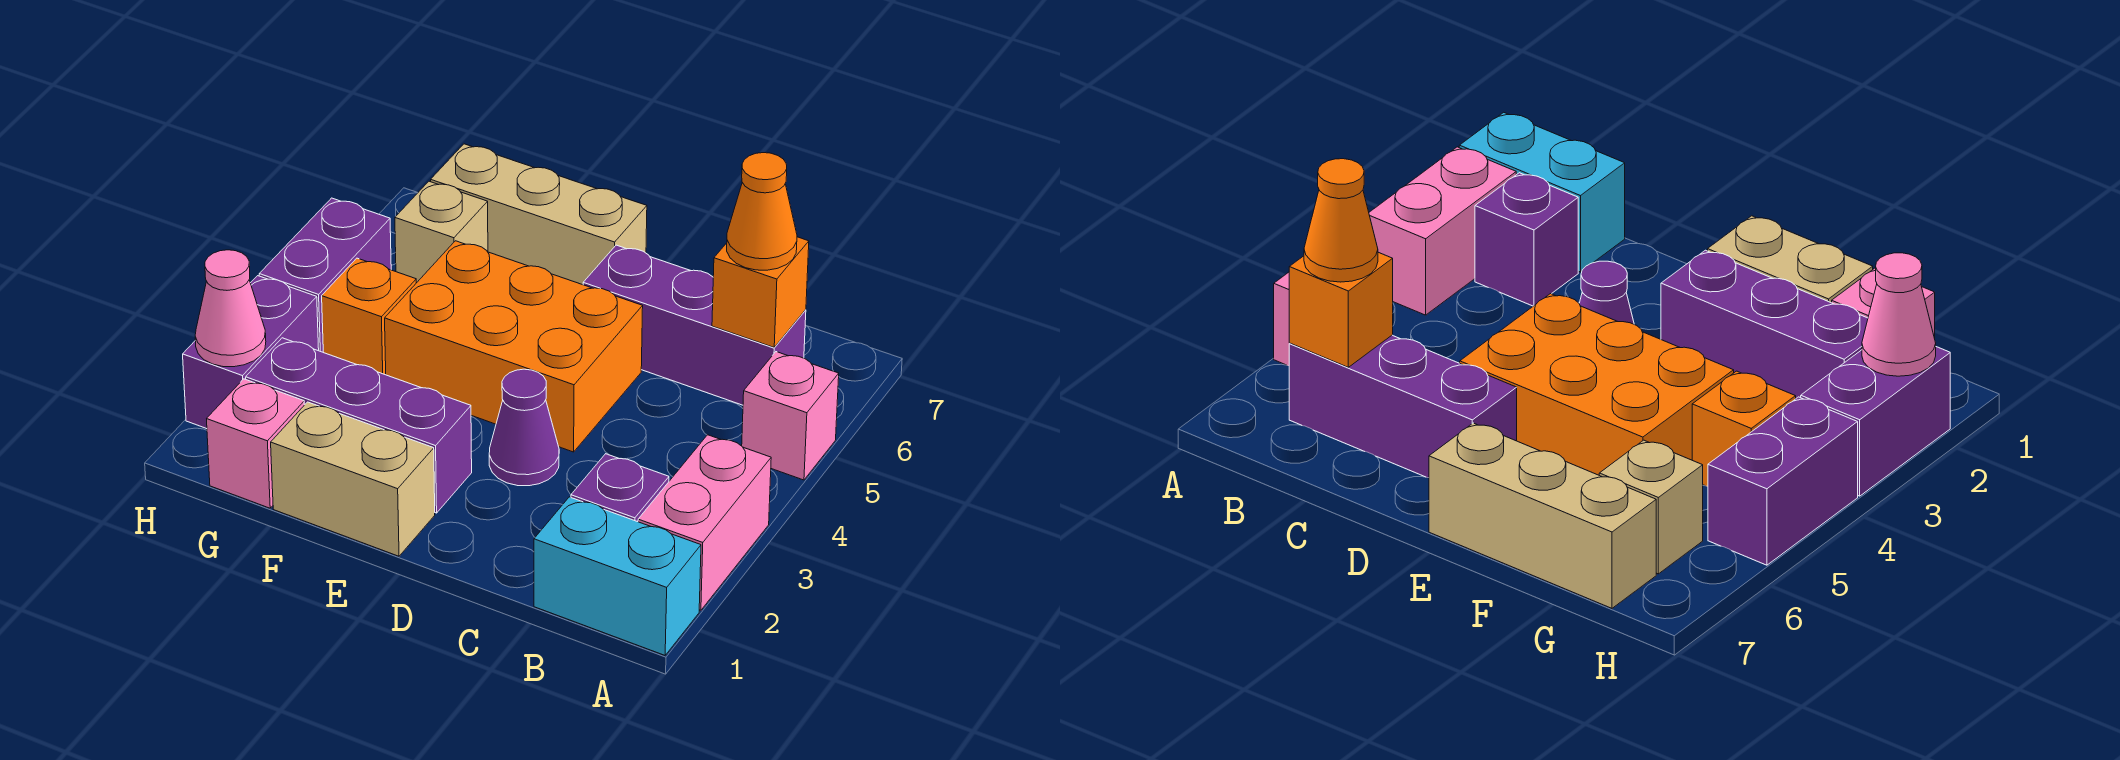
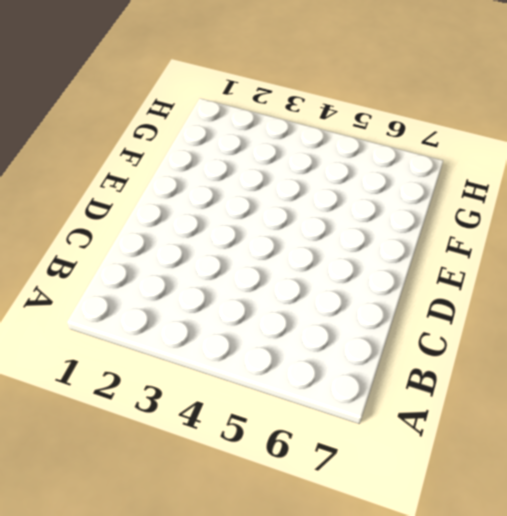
none -> cyan brick A1:B1 level 1
none -> pink brick A2:A3 level 1
none -> pink brick A5 level 1

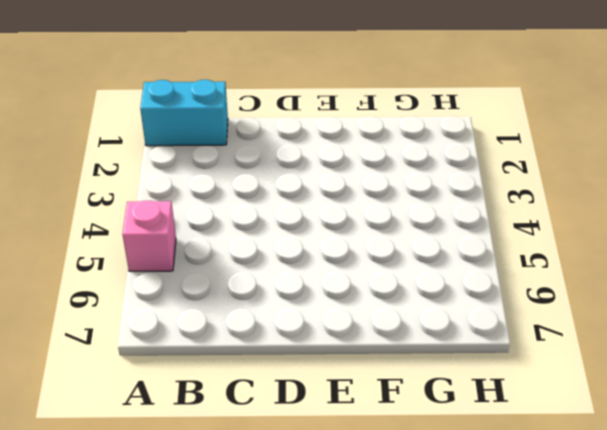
none -> pink brick A2:A3 level 1
none -> purple brick B2 level 1
none -> purple brick B6:D6 level 1

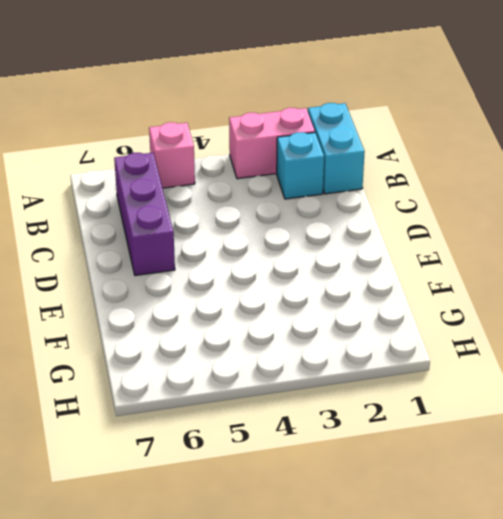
cyan brick B2 level 1 -> purple brick B2 level 1
none -> purple cone D3 level 1
none -> orange brick D4:F5 level 1
none -> tan brick E1:F1 level 1

